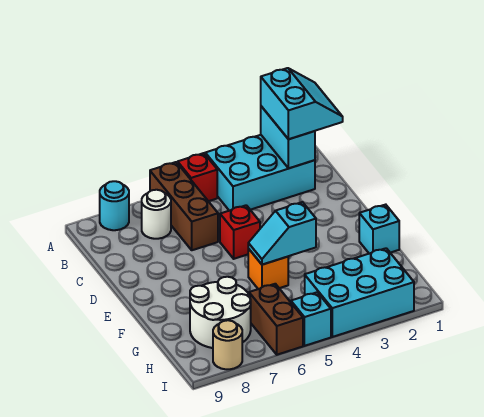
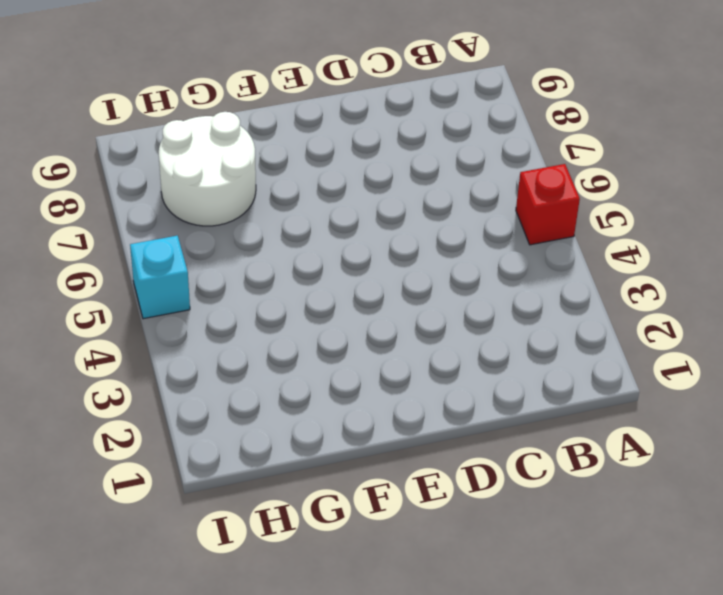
none -> cyan brick A2:B4 level 1
none -> brown brick A6:C6 level 1
none -> cyan round brick A8 level 1

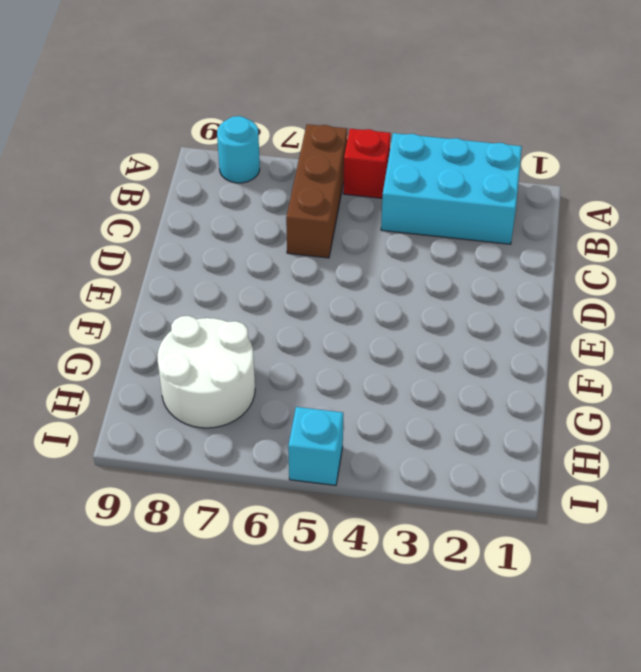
none -> white round brick B7 level 1
none -> red brick D5 level 1
none -> cyan brick F1 level 1

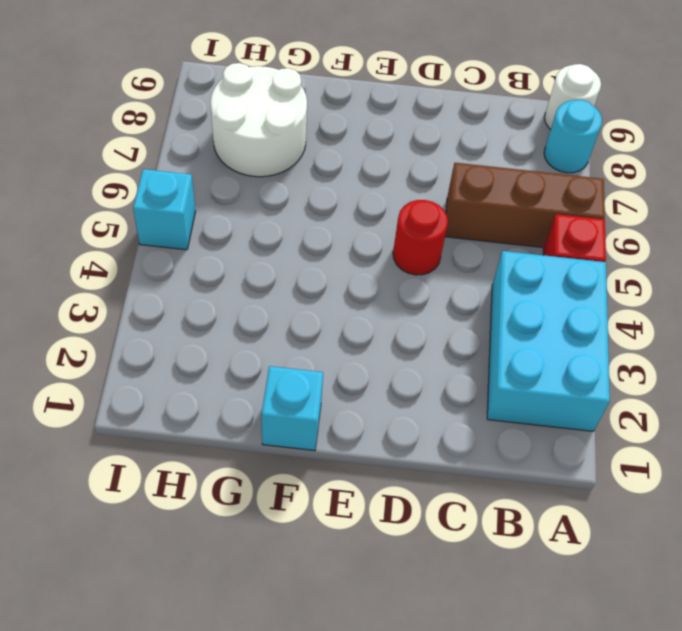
white round brick A9 level 1 -> white round brick B7 level 1
red round brick D5 level 1 -> red brick D5 level 1
none -> orange brick F5 level 1
none -> cyan brick H2:I4 level 1
none -> brown brick H6:I6 level 1

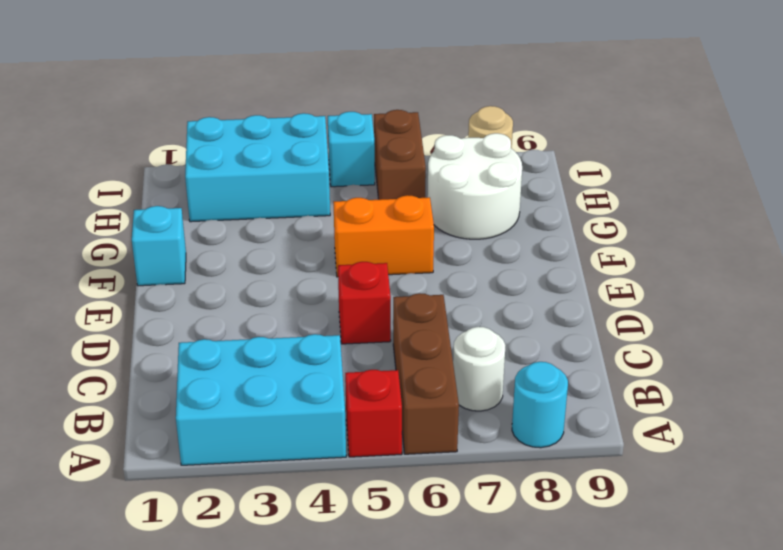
orange brick F5:F6 level 1 -> orange brick F5 level 1
none -> cyan brick A2:B2 level 2
none -> cyan slope F4:F5 level 2 top 4
none -> cyan slope A1:B2 level 3 top 2

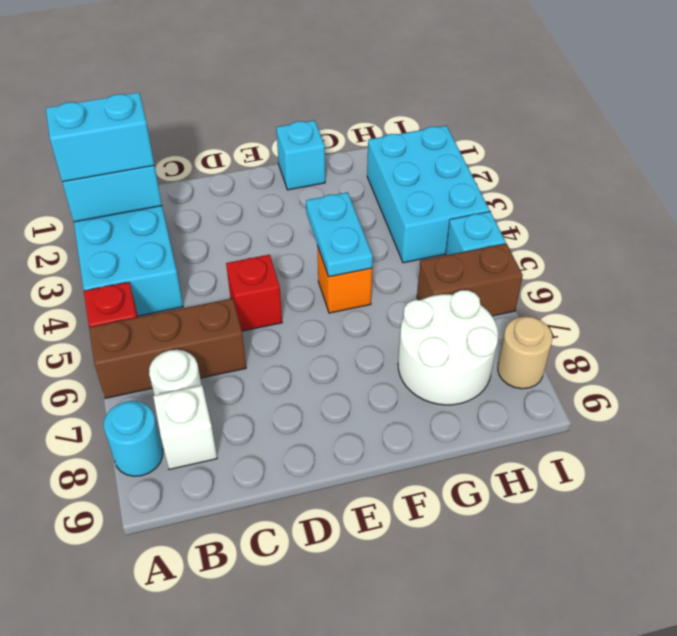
white brick B8 level 1 -> none
cyan plate F4:F5 level 2 -> cyan slope F4:F5 level 2 top 4

